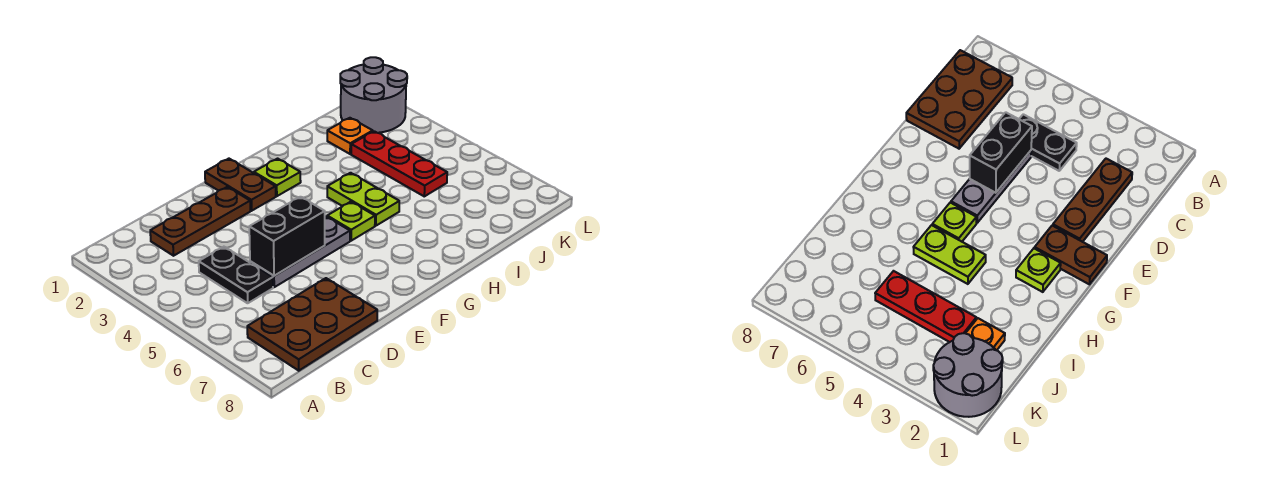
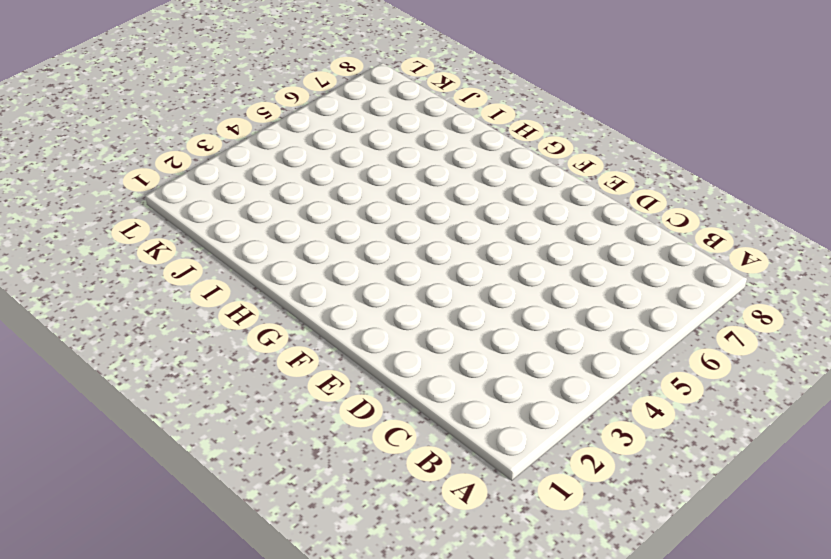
none -> brown plate B7:D8 level 1
none -> brown plate C2:E2 level 1
none -> black plate C4:C5 level 1

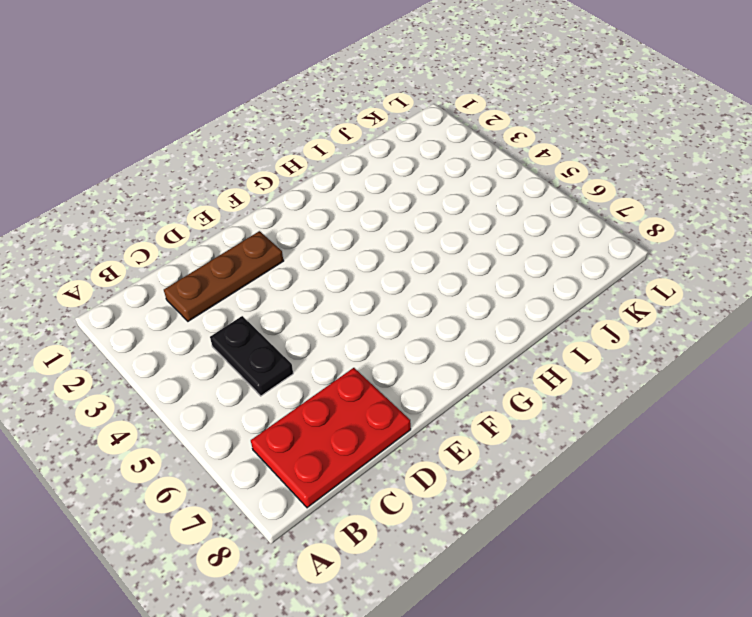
red plate B7:D8 level 1 -> brown plate B7:D8 level 1
none -> grey plate D5:F5 level 1
none -> brown plate F1:F2 level 1
none -> lime plate G2 level 1

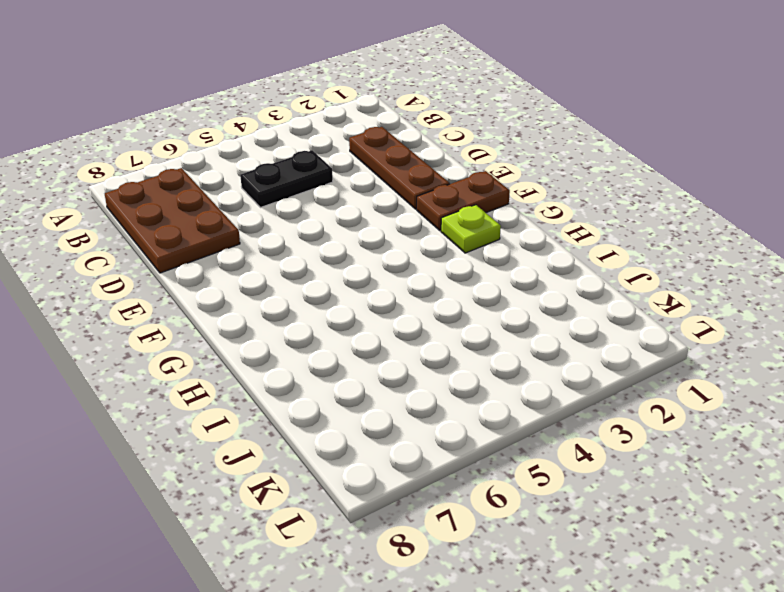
none -> grey plate D5:F5 level 1
none -> lime plate G5 level 1
none -> lime plate H4:H5 level 1

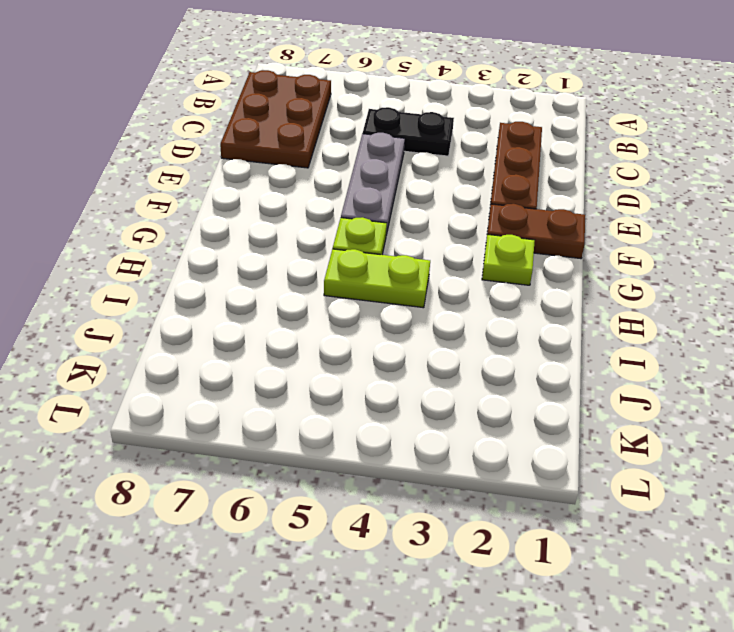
none -> orange plate J2 level 1
none -> red plate J3:J5 level 1
none -> grey round brick K1:L2 level 1

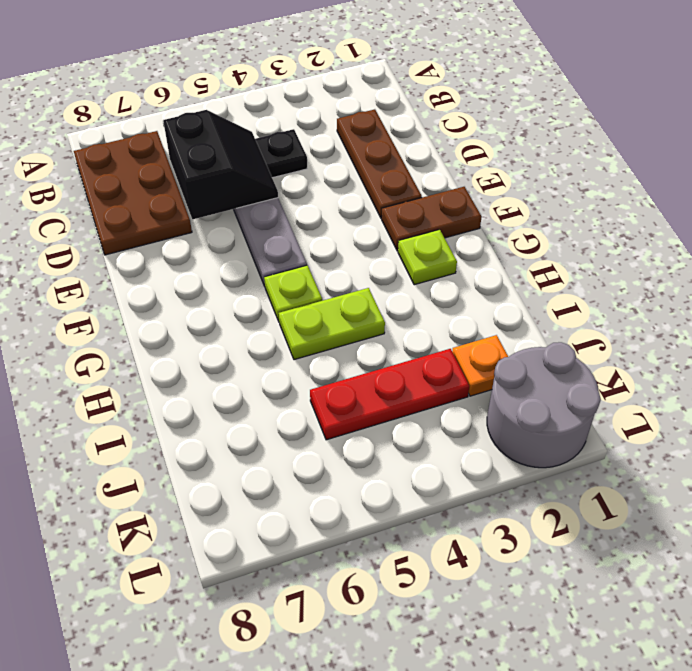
black slope C5:D6 level 2 top 6 -> black brick D5:E5 level 2

